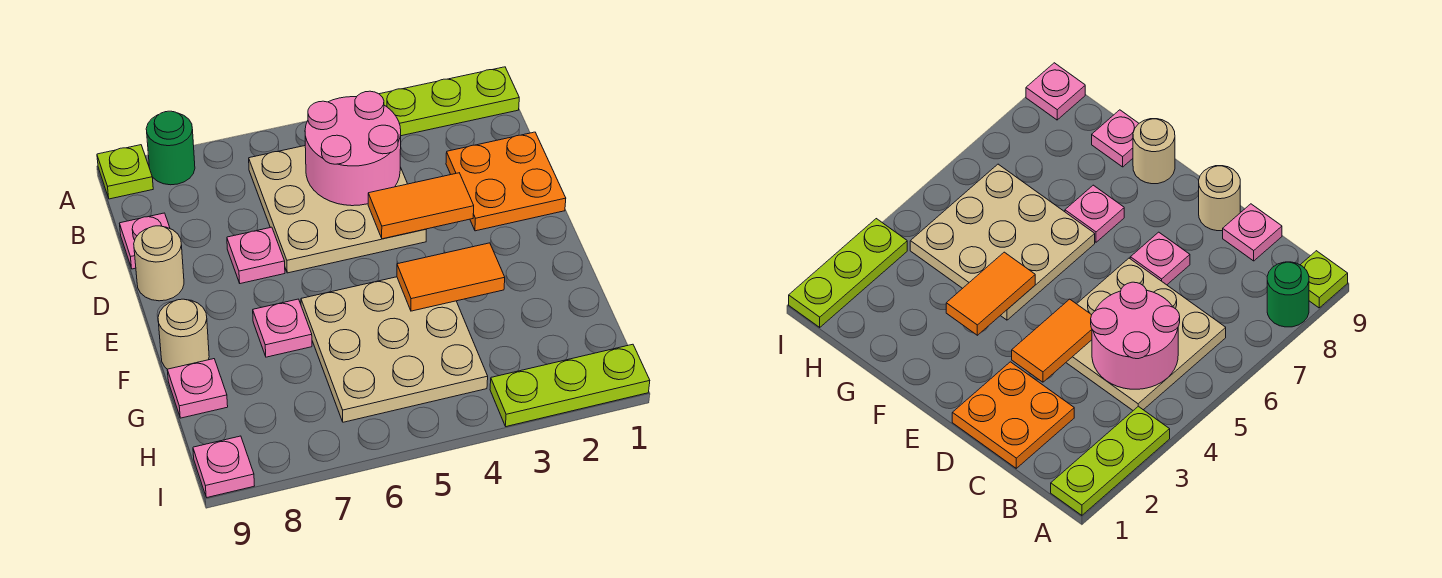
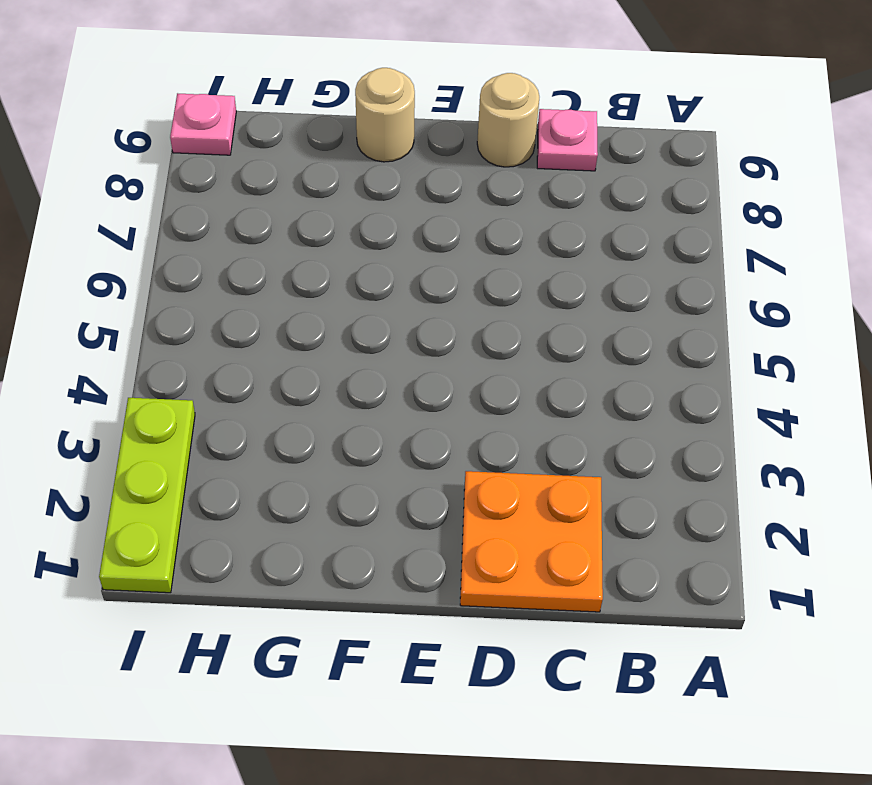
none -> lime plate A1:A3 level 1
none -> green round brick A8 level 1
none -> lime plate A9 level 1

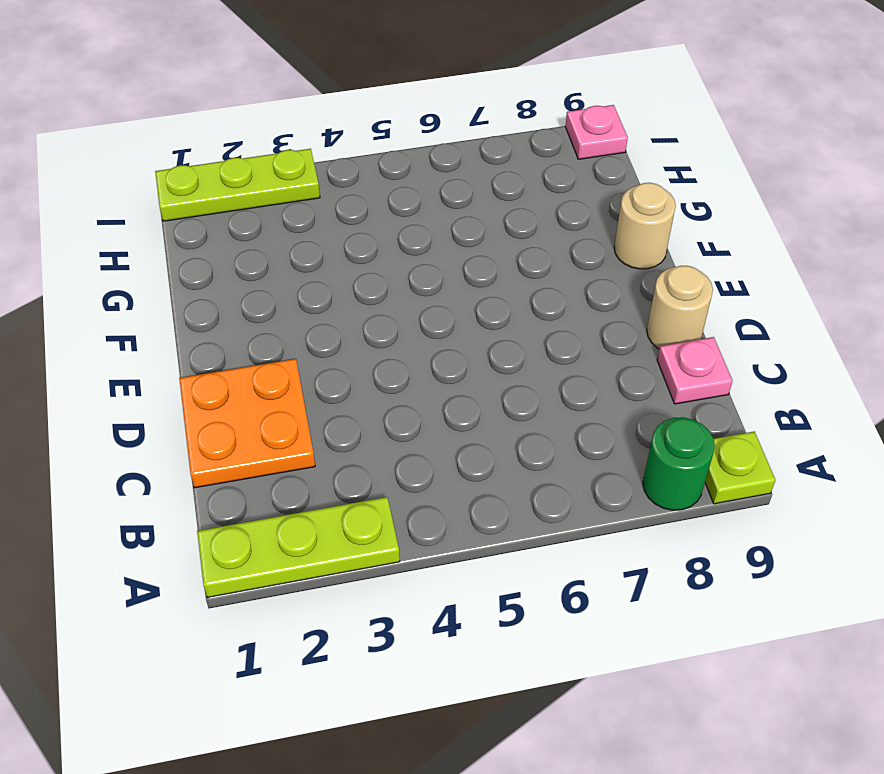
none -> tan plate B4:D6 level 1
none -> pink plate D7 level 1
none -> tan plate F4:H6 level 1

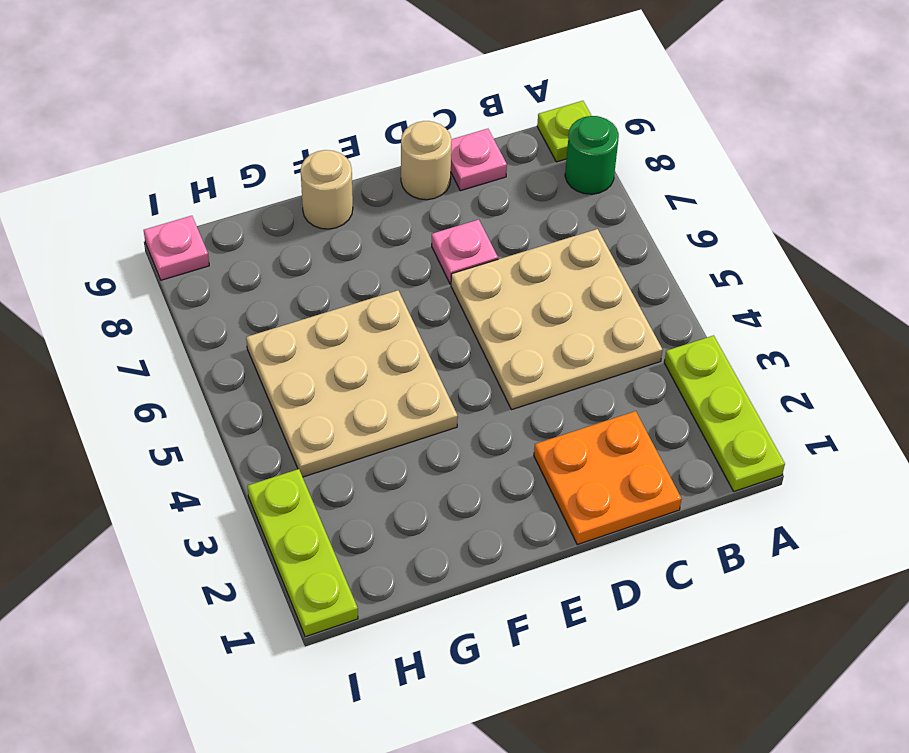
none -> pink plate F7 level 1
none -> pink plate G9 level 1
none -> pink round brick B4:C5 level 2

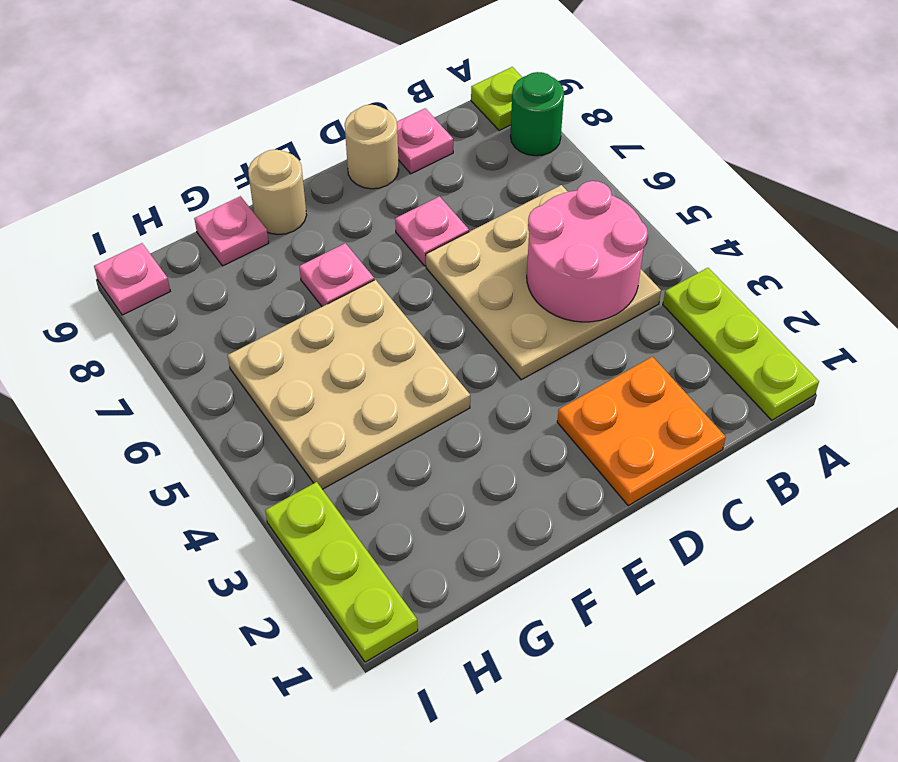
none -> orange tile D3:D4 level 2
none -> orange tile F3:F4 level 2

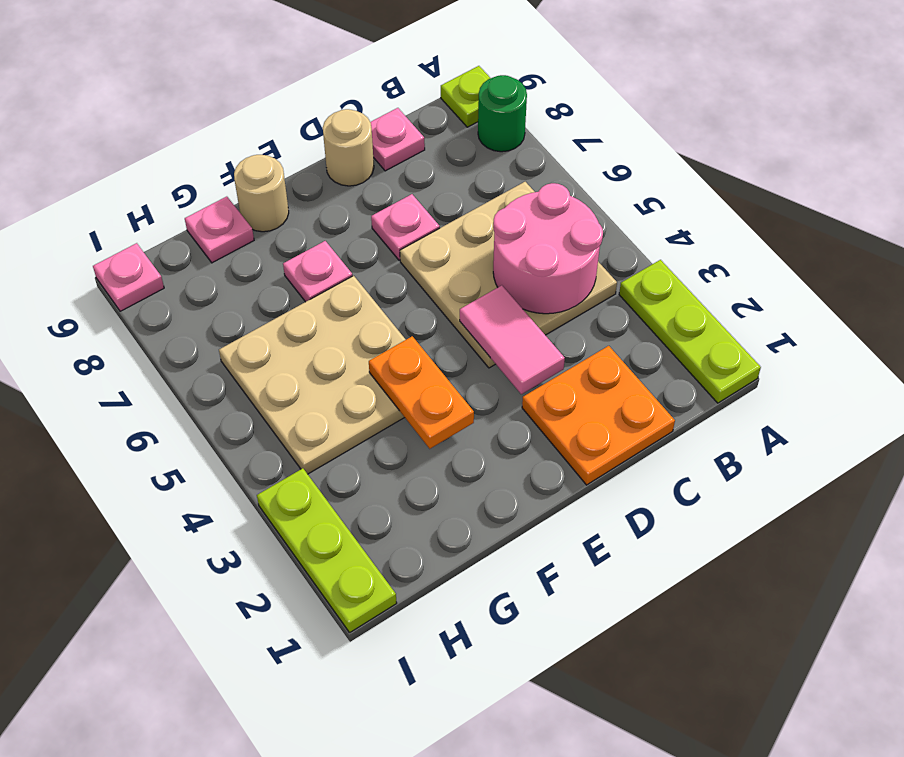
pink tile D3:D4 level 2 -> orange tile D3:D4 level 2
orange plate F3:F4 level 2 -> orange tile F3:F4 level 2

